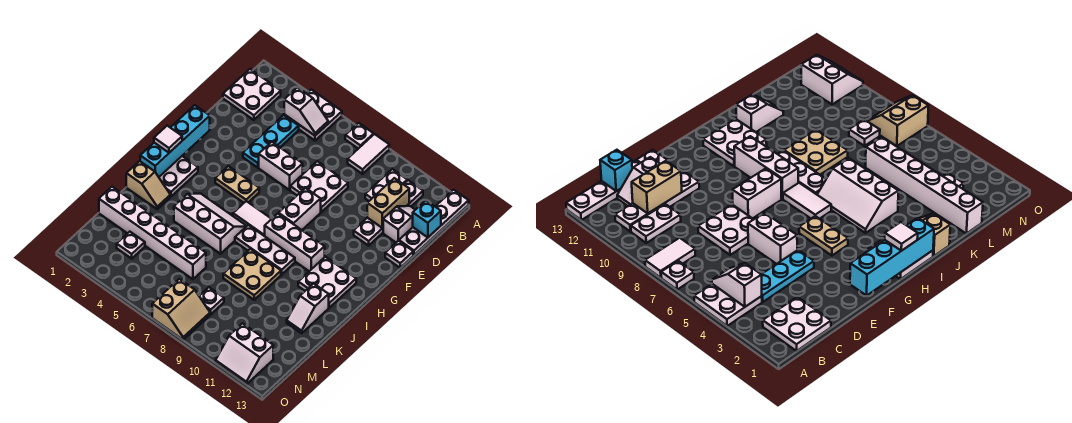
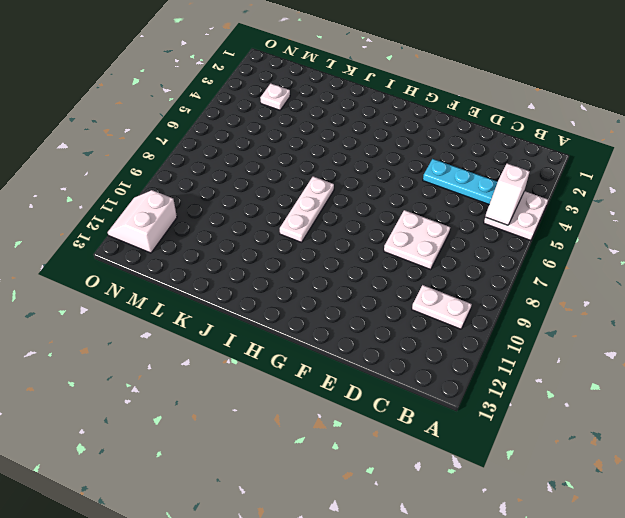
none -> white plate A7 level 1
none -> white tile A8:B8 level 1
none -> white plate A13:D13 level 1
none -> white plate B1:C2 level 1

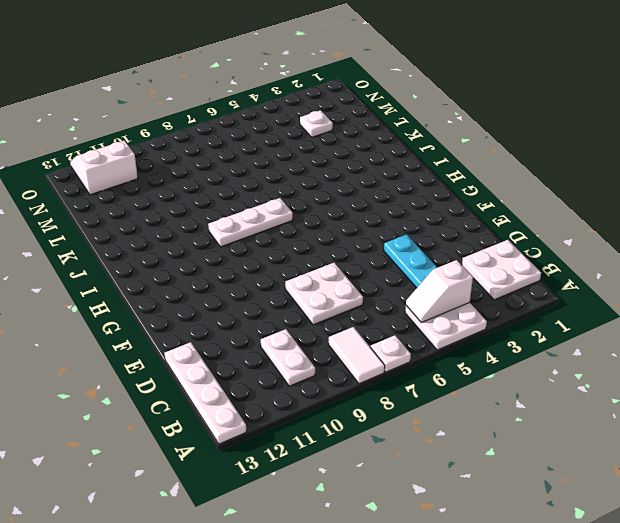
none -> white plate B11:E11 level 1
none -> white slope C12:D12 level 1 top D
none -> white brick E5:E6 level 1
none -> white plate E13 level 1

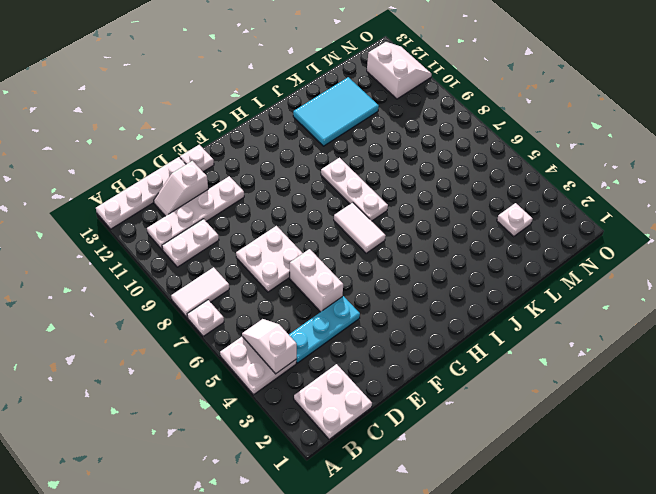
cyan tile J11:L12 level 1 -> white slope J12:K12 level 1 top J
none -> white brick F8:G8 level 1
none -> tan plate G4:G5 level 1
none -> white plate H1:I2 level 1
none -> white brick H8:H10 level 1

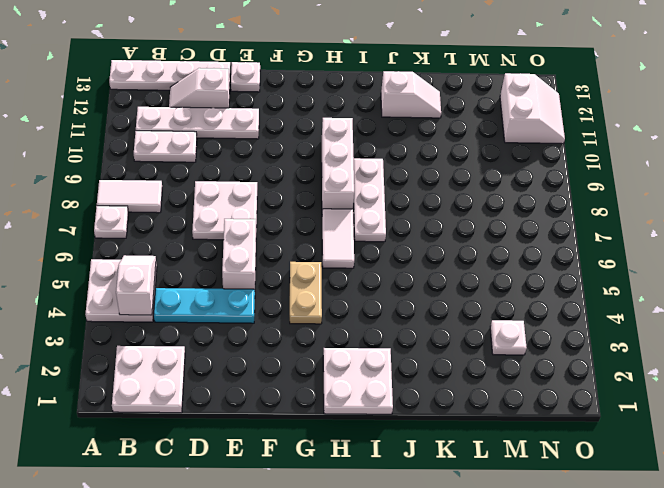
none -> white brick F8:G8 level 1
none -> white plate H11:I12 level 1
none -> white slope I4:J6 level 1 top J
none -> tan slope J1:J2 level 1 top 1

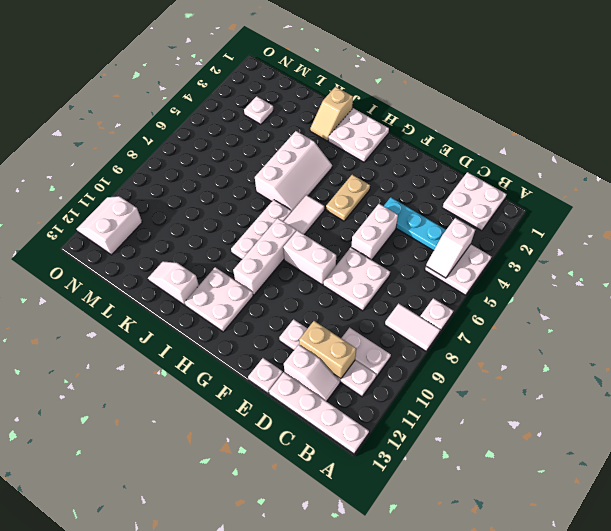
none -> tan plate J8:K9 level 1
none -> white brick L1:L6 level 1
none -> white plate M8 level 1
none -> tan slope N7:O8 level 1 top 7

